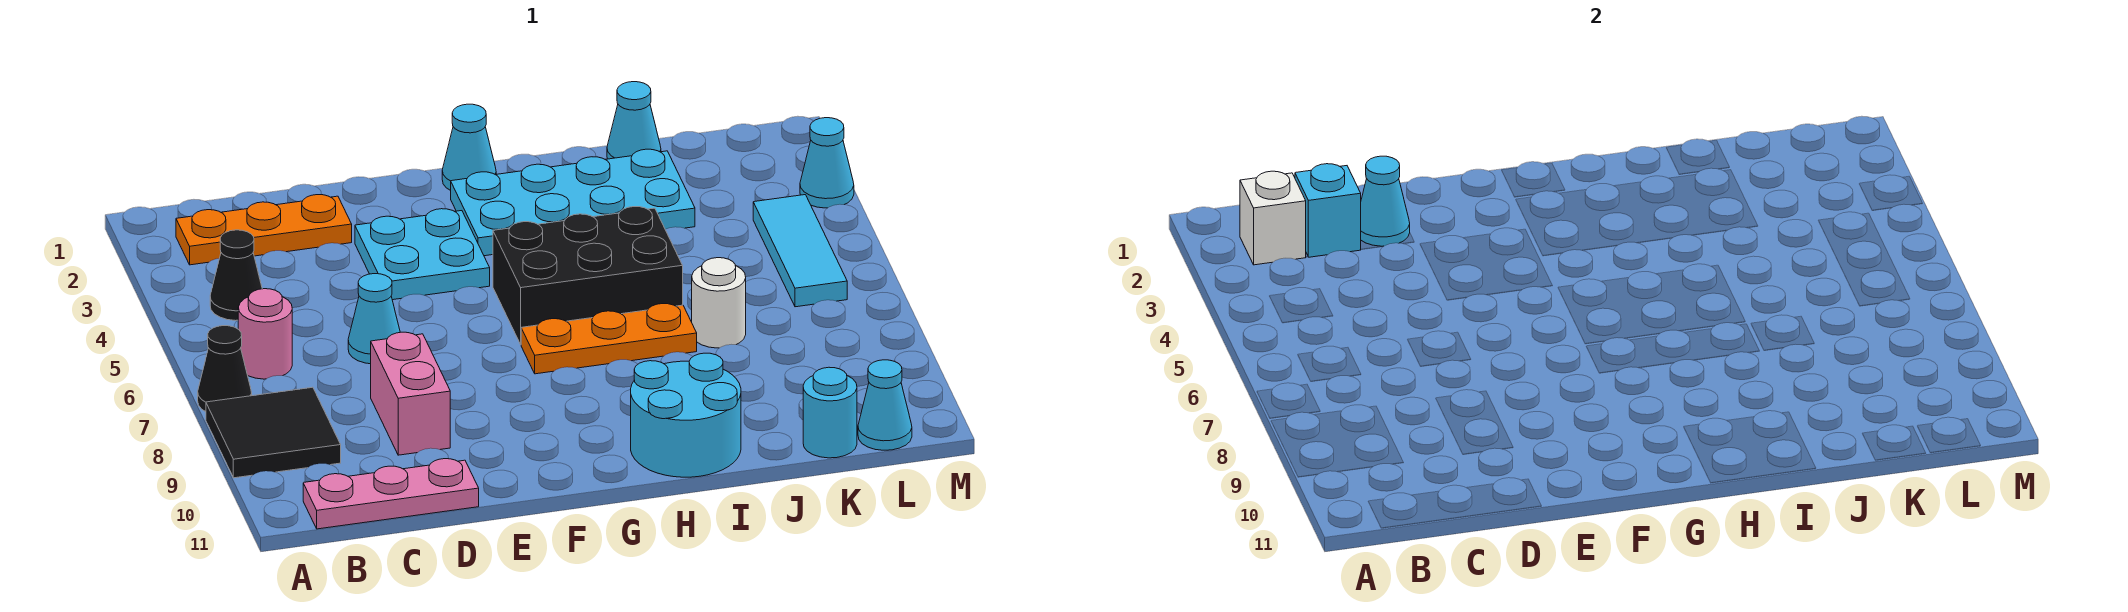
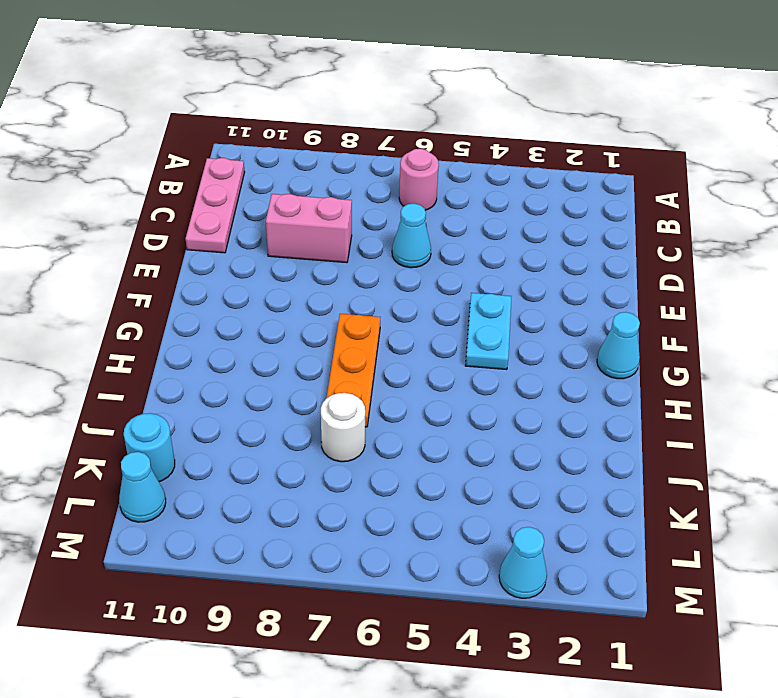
cyan plate F4:G4 level 1 -> cyan plate E3:F4 level 1
none -> black cone A7 level 1
none -> black tile A8:B9 level 1
none -> orange plate B2:D2 level 1

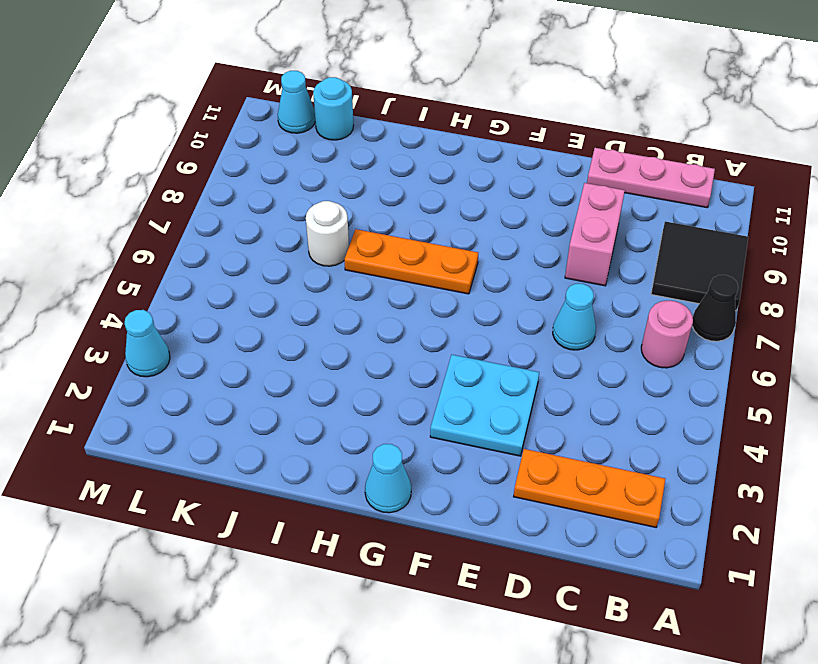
none -> black cone B4 level 1
none -> cyan plate G2:J3 level 1
none -> black brick G5:I6 level 1

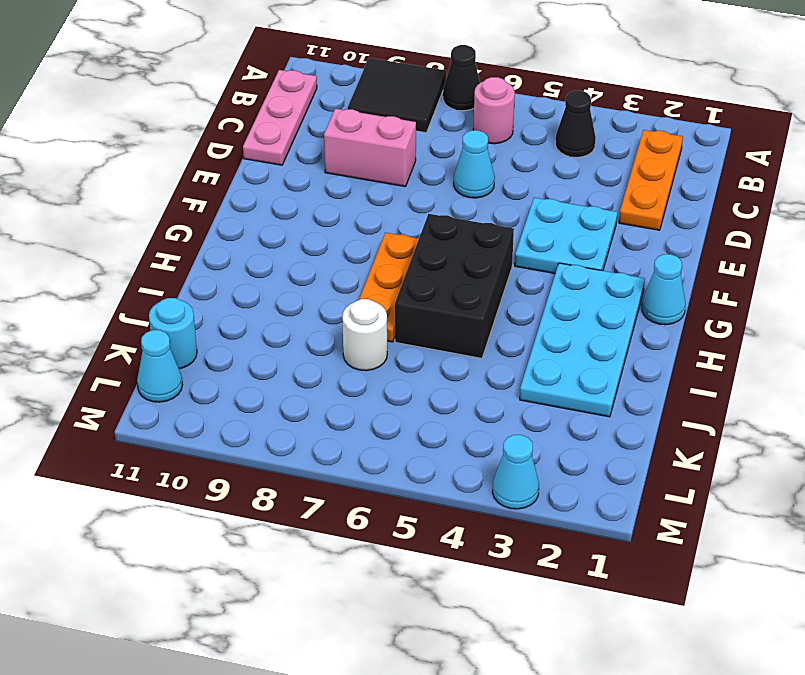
none -> cyan round brick H10:I11 level 1
none -> cyan cone J1 level 1
none -> cyan tile L4:L6 level 1

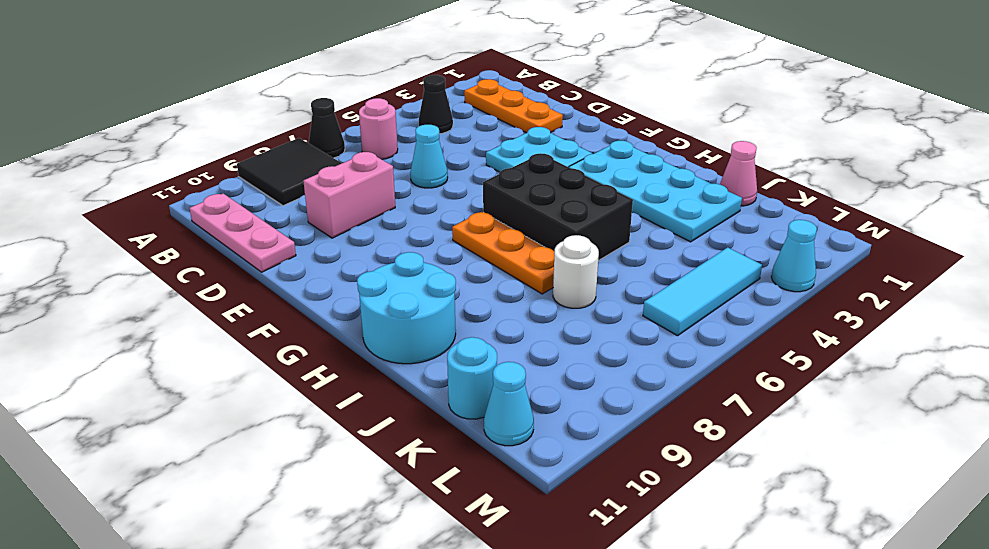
pink cone J1 level 1 -> cyan cone J1 level 1
none -> cyan cone G1 level 1
none -> white brick B2 level 2
none -> cyan brick C2 level 2

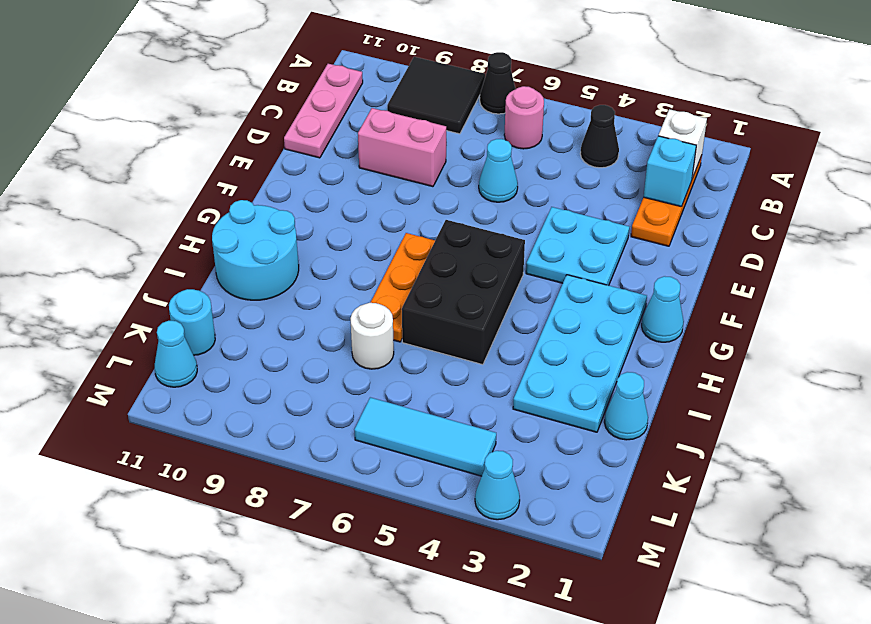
none -> cyan cone D2 level 2

